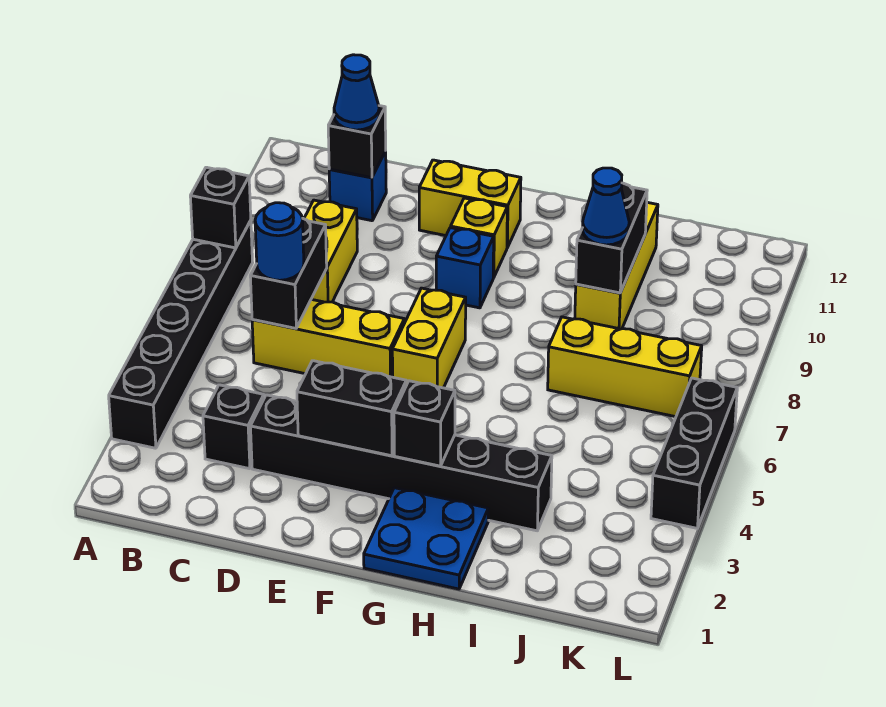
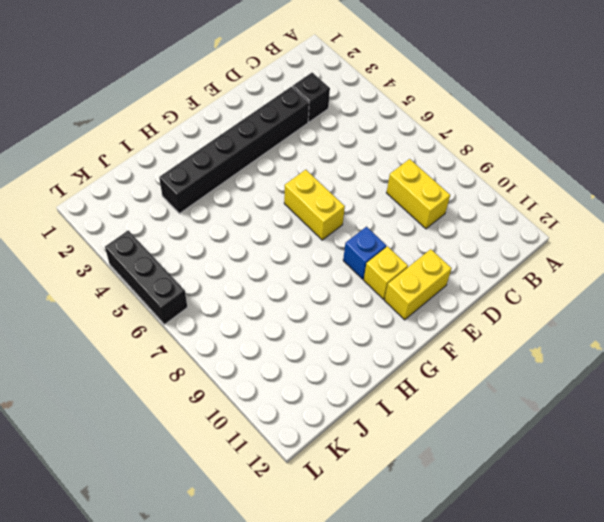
none -> black brick A3:A8 level 1
none -> yellow brick C6:E6 level 1
none -> blue brick C11 level 1

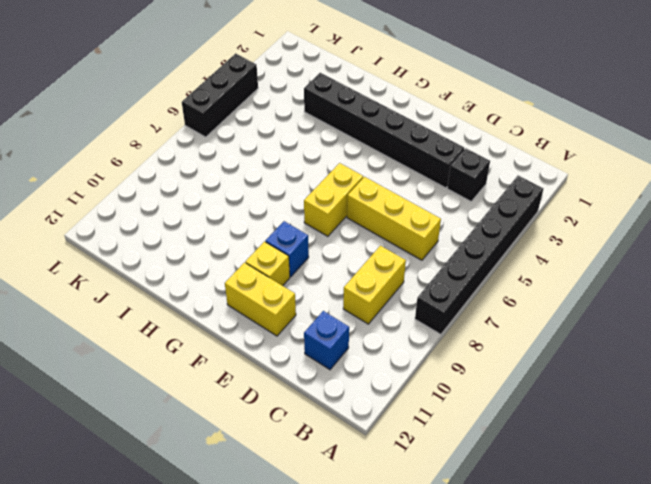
none -> blue plate G1:H2 level 1
none -> yellow brick I7:K7 level 1
none -> yellow brick I9:I11 level 1

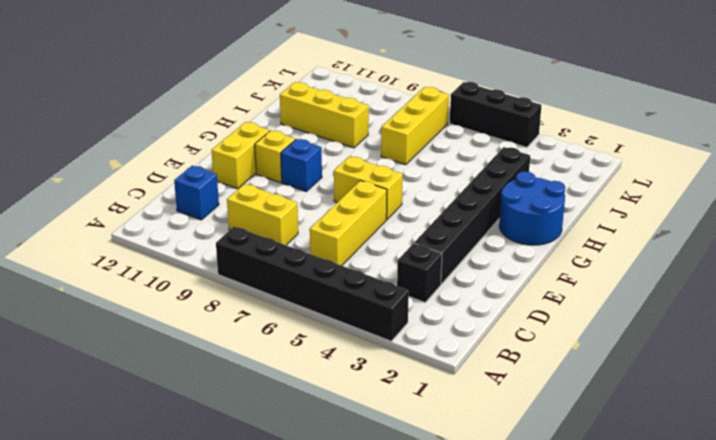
blue round brick G1:H2 level 1 -> blue plate G1:H2 level 1
none -> black brick A8 level 2
none -> black brick C6:C7 level 2
none -> black brick C11 level 2

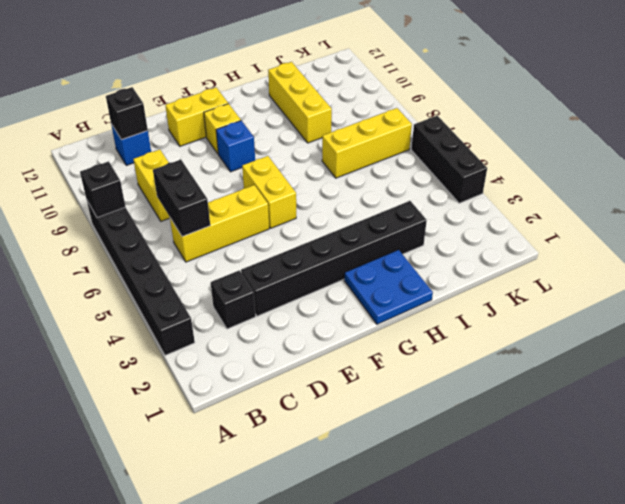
none -> black brick E3:F3 level 2
none -> black brick G3 level 2
none -> black brick I9:I10 level 2

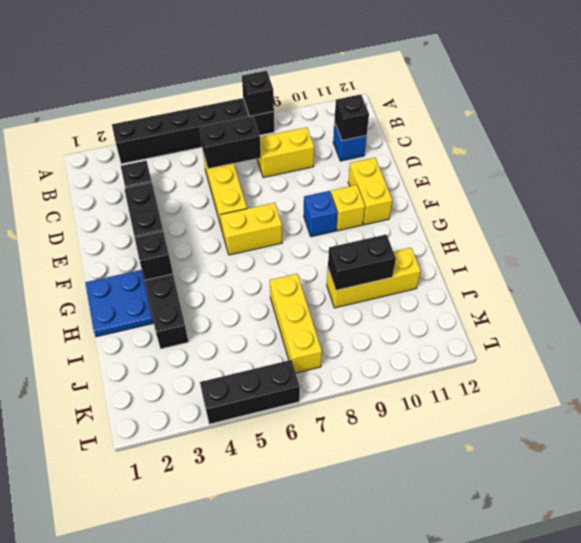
none -> blue round brick C6 level 3
none -> blue cone C11 level 3
none -> blue cone I9 level 3

